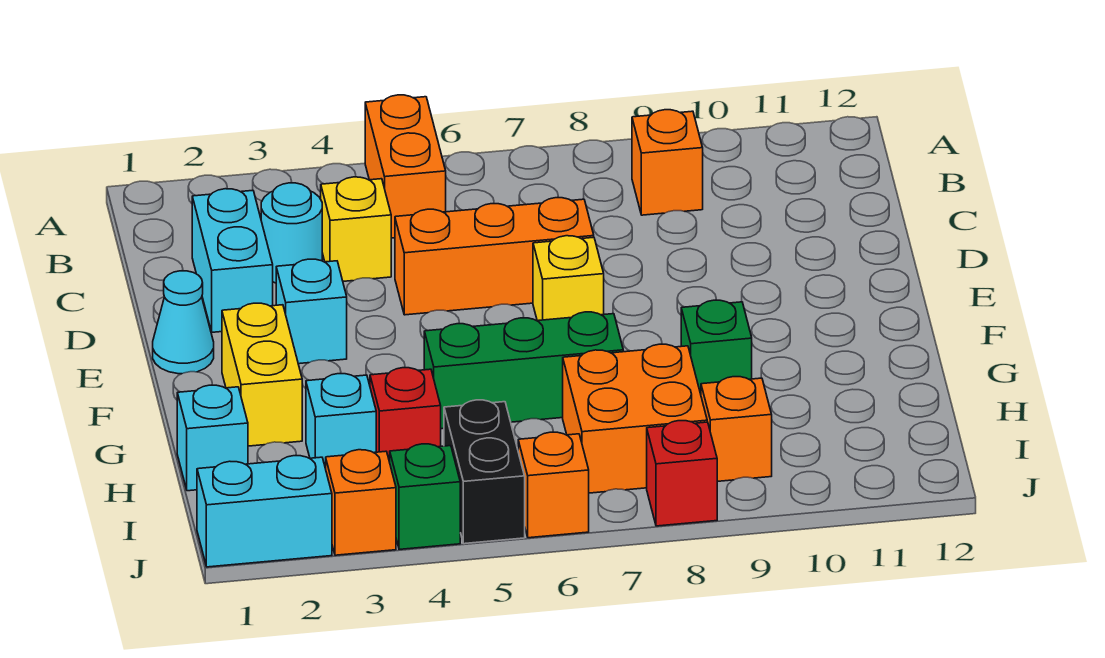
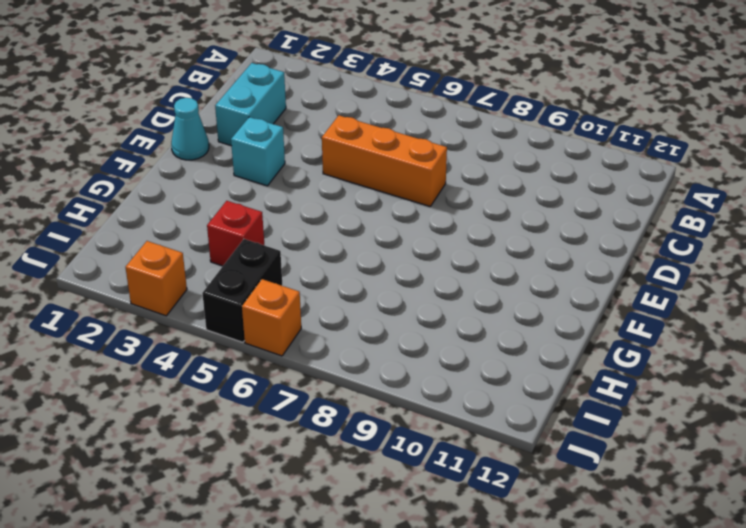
none -> orange brick A5:B5 level 1
none -> orange brick B9 level 1
none -> cyan round brick C3 level 1

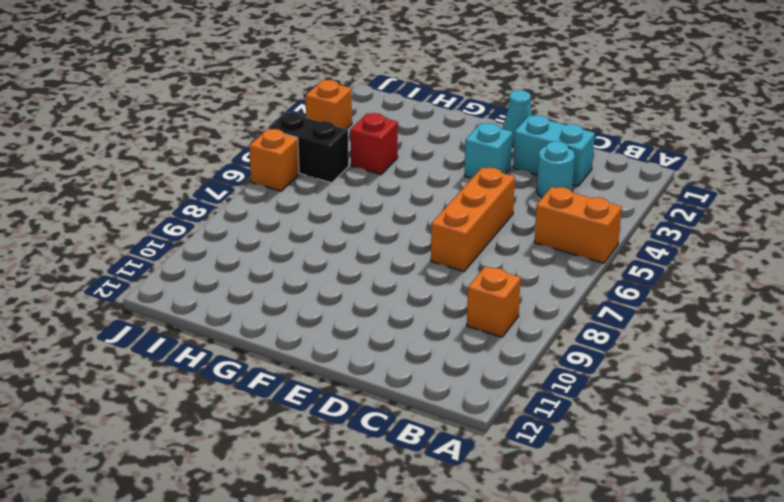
none -> yellow brick C4 level 1
none -> yellow brick E7 level 1
none -> yellow brick F2:G2 level 1

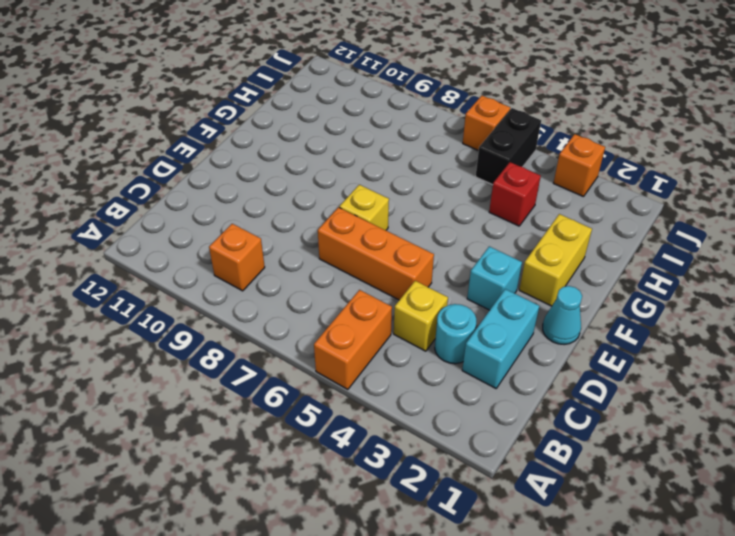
none -> green brick G5:G7 level 1
none -> green brick G9 level 1
none -> cyan brick H1 level 1

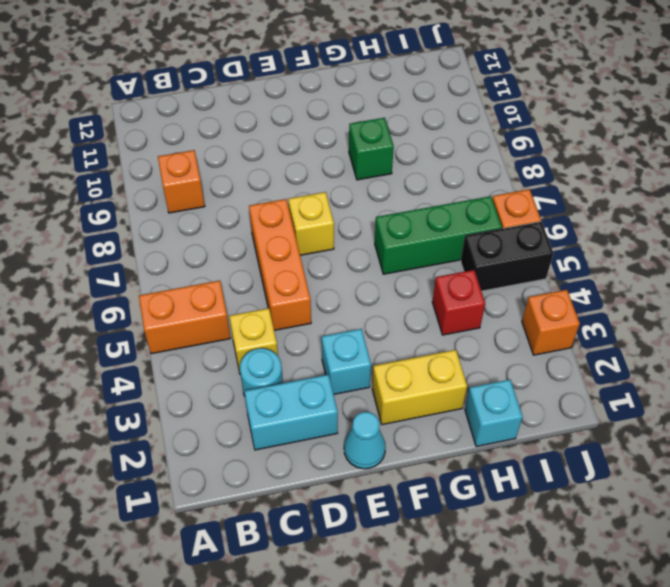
green brick G6:I6 level 1 -> green brick G5:G7 level 1
none -> cyan brick H3 level 1
none -> orange brick H7:I8 level 1
none -> orange brick I9 level 1

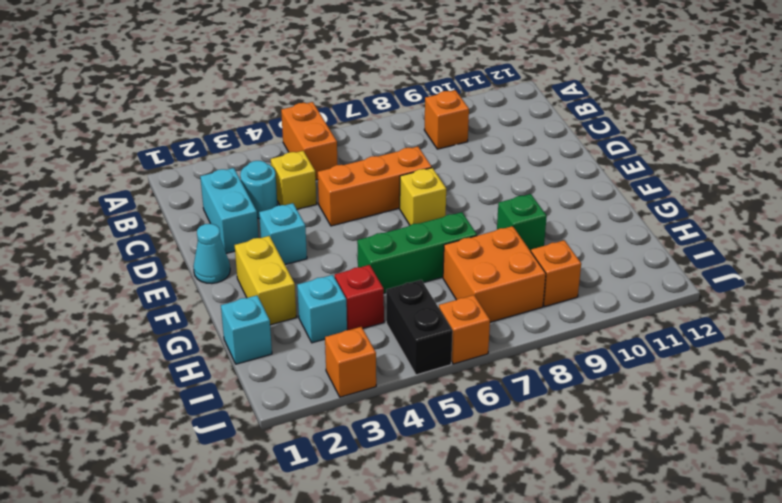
none -> cyan brick J1:J2 level 1
none -> green brick J4 level 1
none -> red brick J8 level 1

